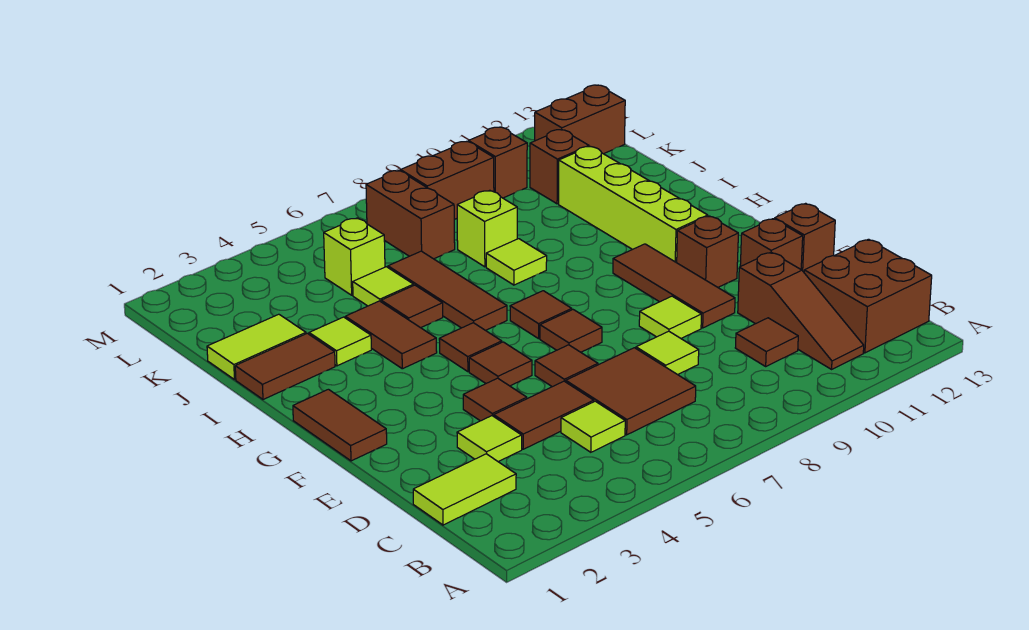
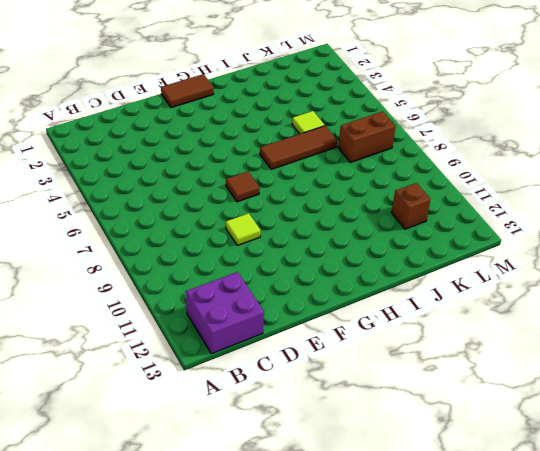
purple brick B12:C13 level 1 -> brown brick B12:C13 level 1
none -> brown slope B11:D11 level 1 top D
none -> lime tile C1:C2 level 1
none -> lime tile C5 level 1
none -> brown tile C6:D7 level 1

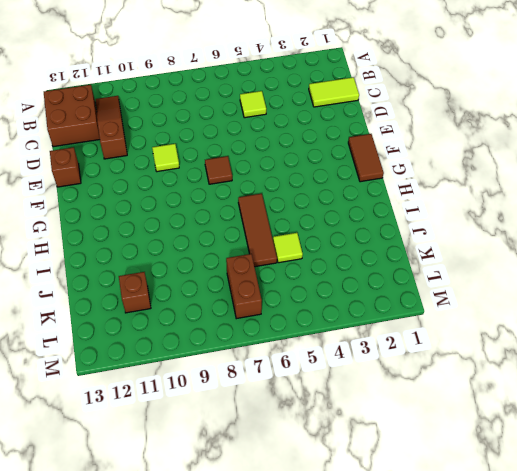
none -> brown tile C6:D7 level 1
none -> brown tile C10 level 1
none -> lime tile D3 level 1
none -> brown tile D4:D5 level 1

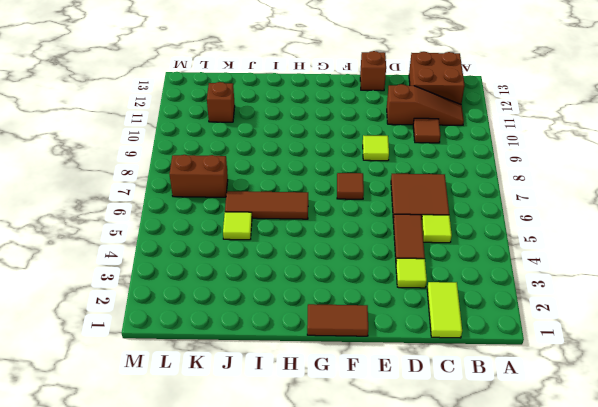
none -> lime tile D8 level 1
none -> brown tile E4 level 1
none -> brown tile E6 level 1
none -> brown tile E10:G10 level 1

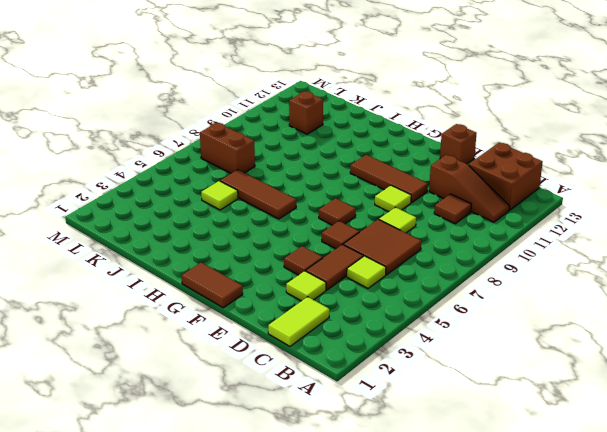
none -> brown brick E12 level 1
none -> brown tile F5 level 1
none -> brown brick F11 level 1
none -> brown tile G5 level 1

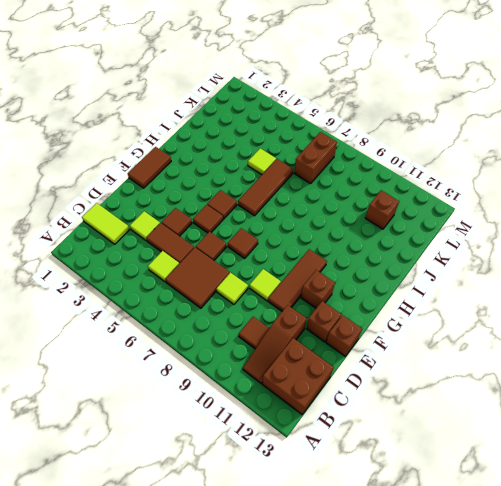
none -> brown tile G7 level 1
none -> lime brick G11:J11 level 1
none -> brown tile H4:I4 level 1
none -> brown tile I1:I2 level 1

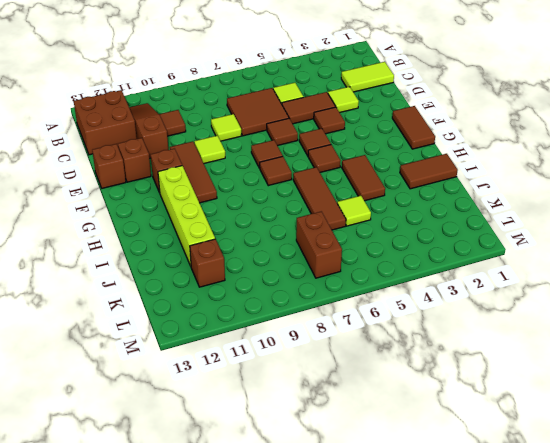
none -> lime tile I3 level 1
none -> brown tile I5 level 1
none -> lime tile I8 level 1
none -> lime tile J1:J2 level 1

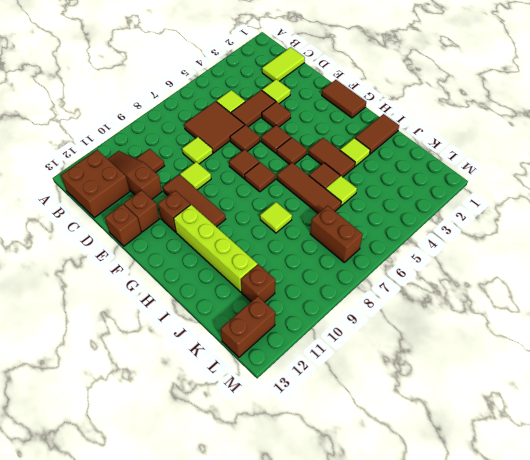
none -> lime tile J1:J2 level 1
none -> lime brick J8 level 1
none -> lime brick K5 level 1
none -> brown brick L8:L9 level 1

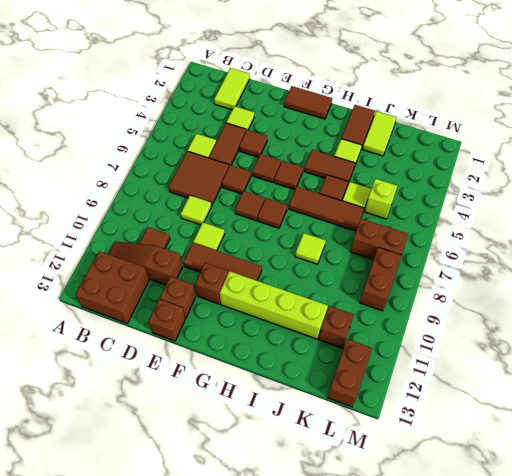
none -> lime brick J8 level 1
none -> brown brick L10 level 1

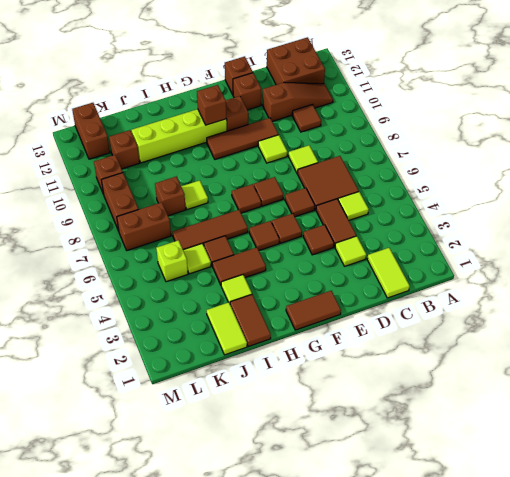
brown brick G11 level 2 -> none
brown brick J8 level 1 -> lime brick J8 level 1

